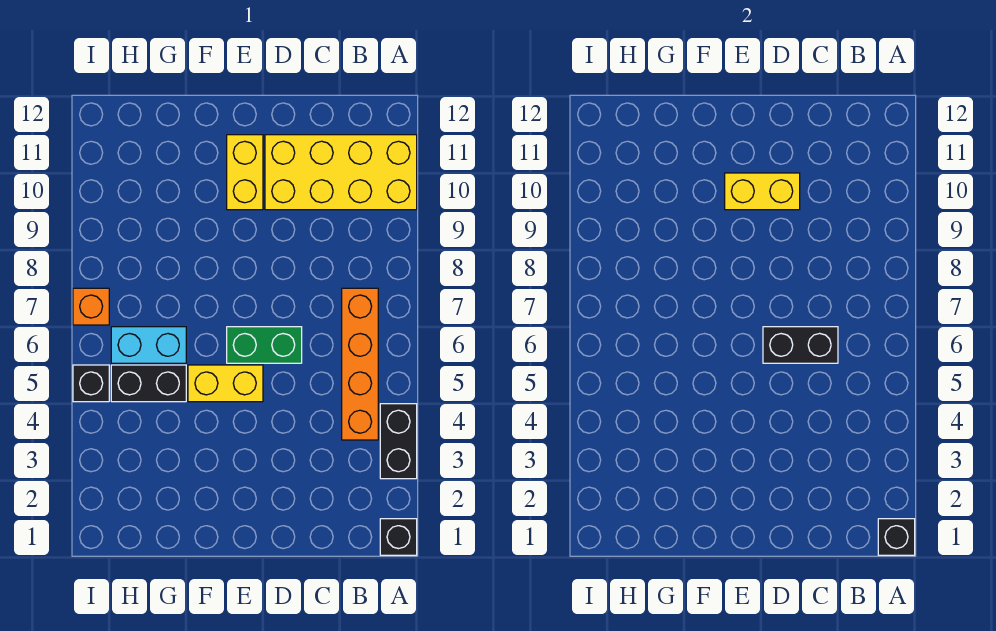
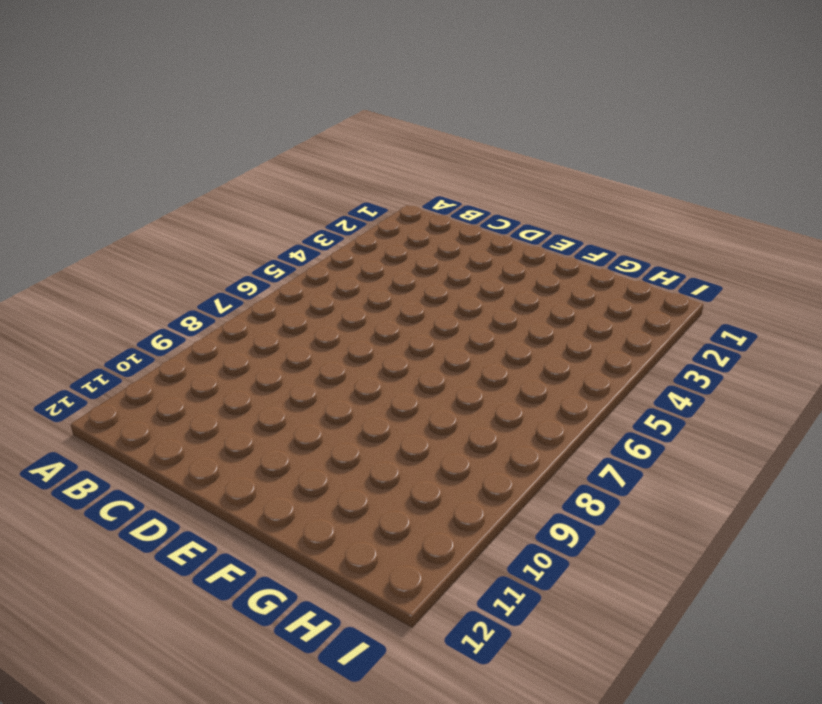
none -> black brick A1 level 1
none -> black brick A3:A4 level 1
none -> yellow brick A10:D11 level 1

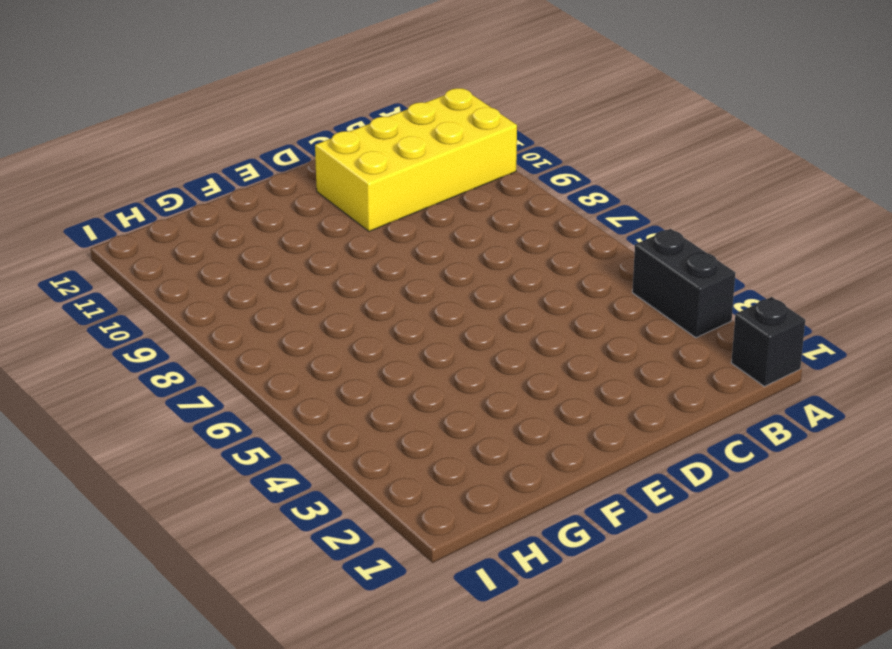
none -> orange brick B4:B7 level 1
none -> green brick D6:E6 level 1
none -> yellow brick E5:F5 level 1

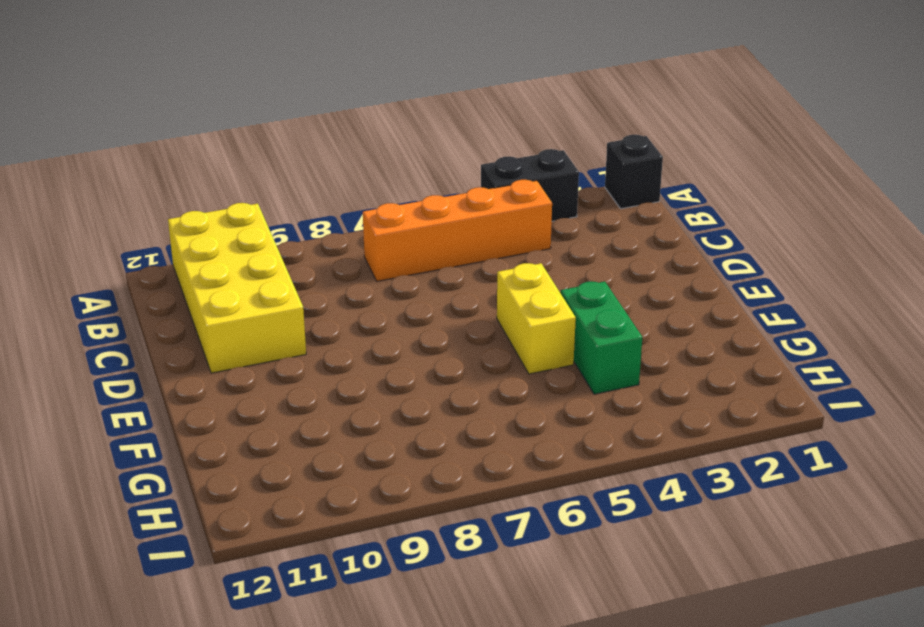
green brick F4:G4 level 1 -> green brick D6:E6 level 1
none -> yellow brick E10:E11 level 1
none -> black brick G5:H5 level 1
none -> cyan brick G6:H6 level 1

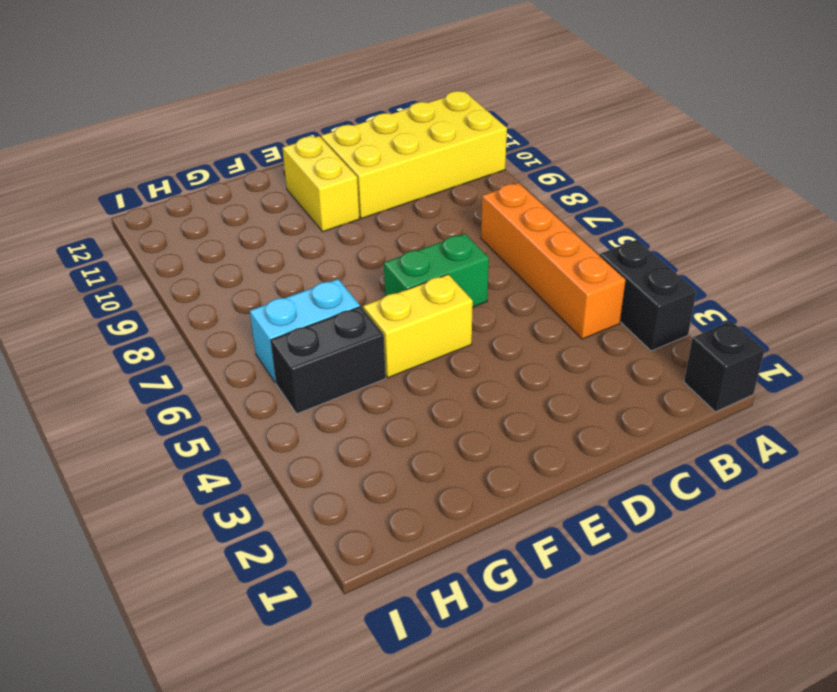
none -> black brick I5 level 1
none -> orange brick I7 level 1
none -> black brick A1 level 2

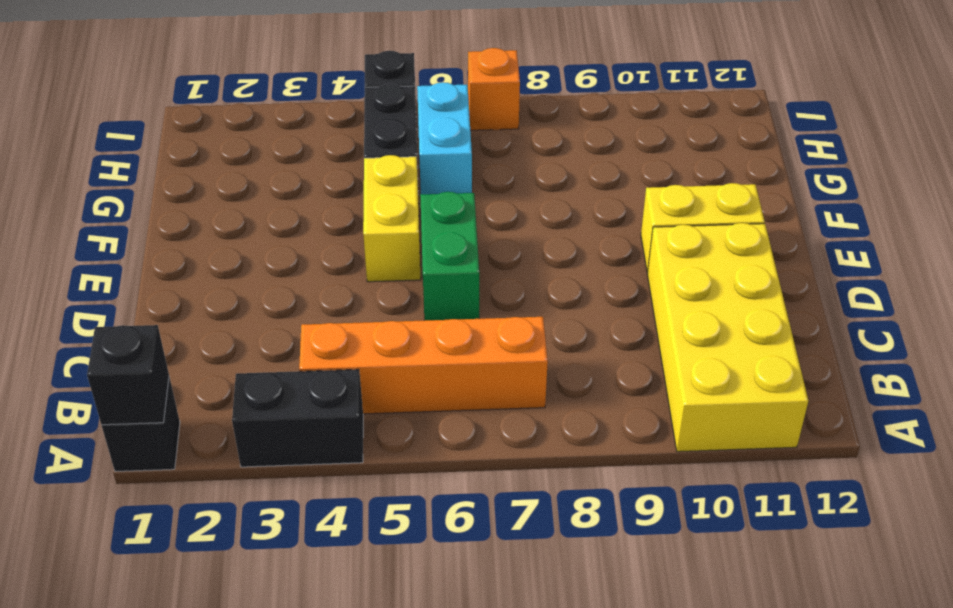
none -> black brick C6:D6 level 2
none -> yellow brick D10:E10 level 2

